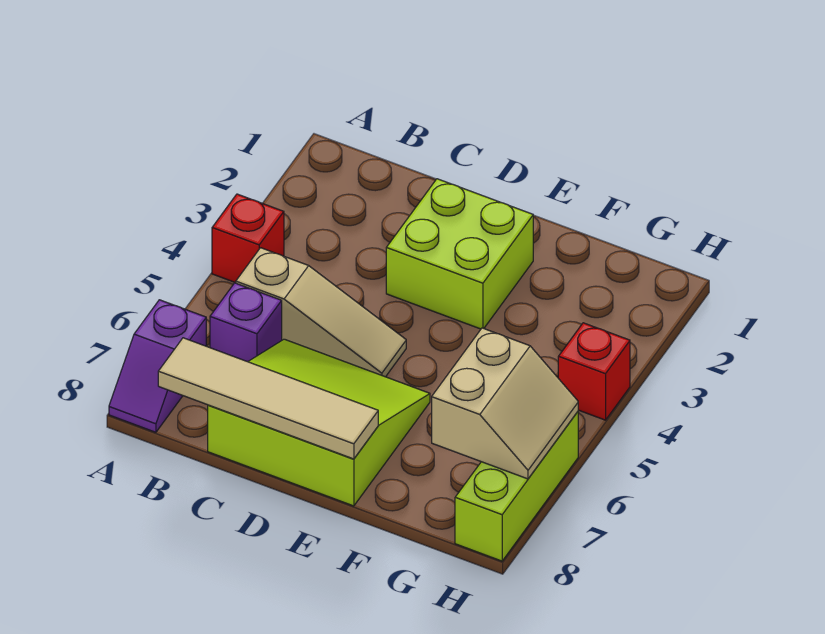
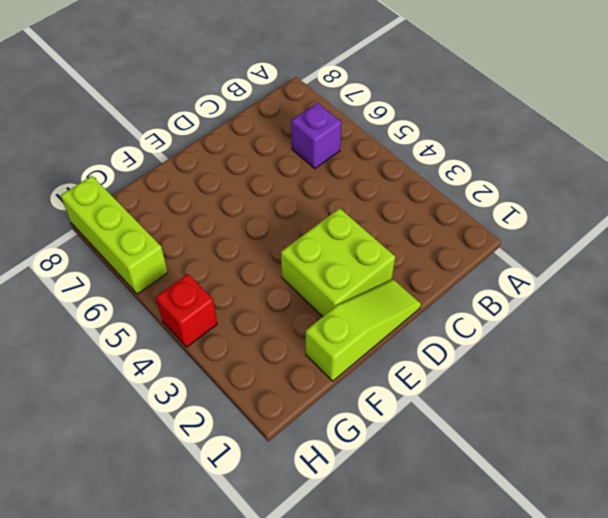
lime slope D1:F1 level 1 top F -> none
none -> red brick A4 level 1
none -> purple slope A7:A8 level 1 top 7

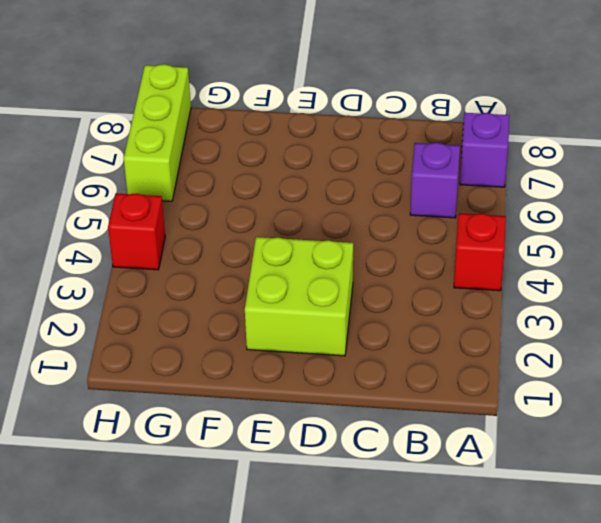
none -> tan slope B5:D5 level 1 top B
none -> lime slope C6:E8 level 1 top 8

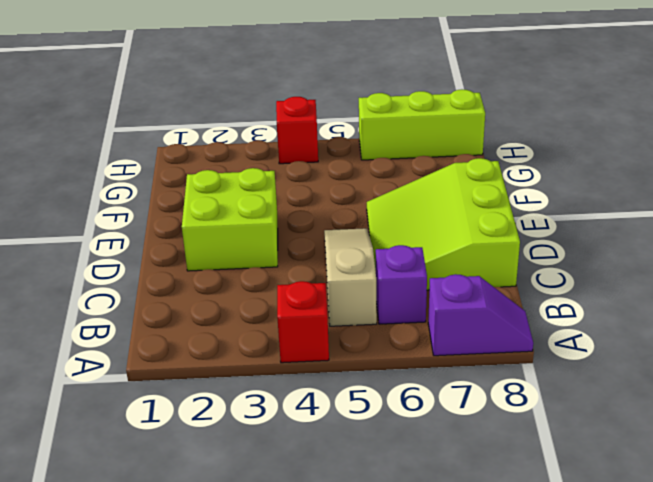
none -> tan tile B8:E8 level 2
none -> tan slope G6:H7 level 2 top G

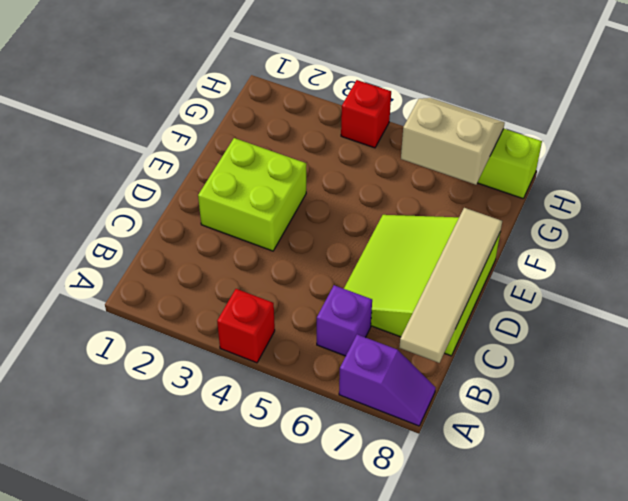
none -> tan slope B5:D5 level 1 top B

